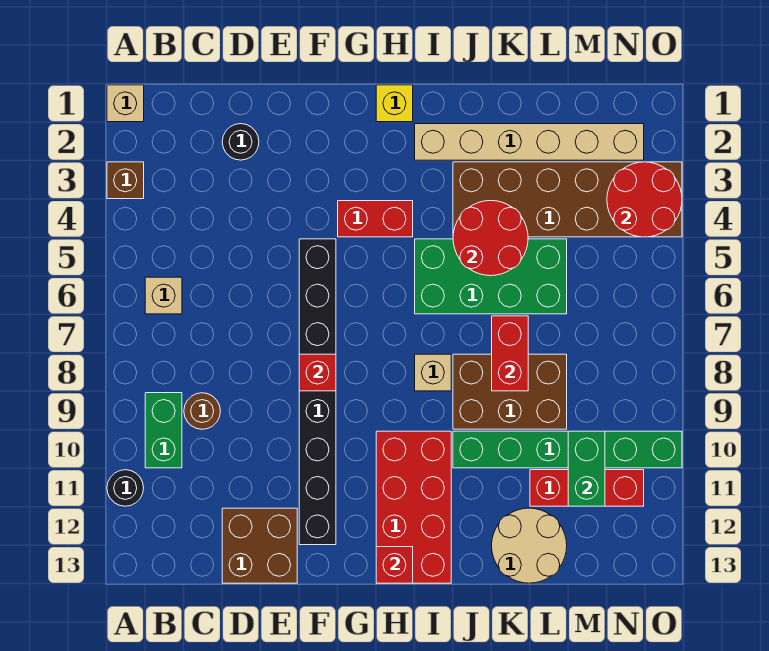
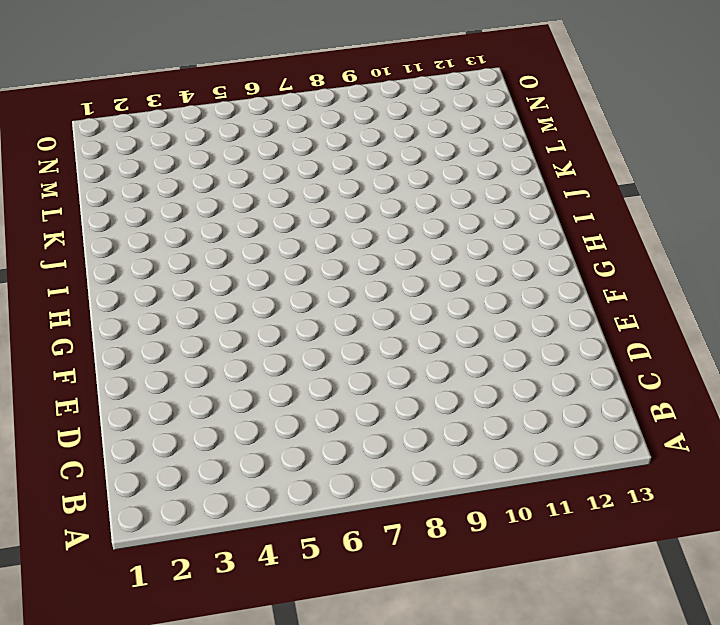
none -> tan brick A1 level 1
none -> brown brick A3 level 1
none -> black round brick A11 level 1

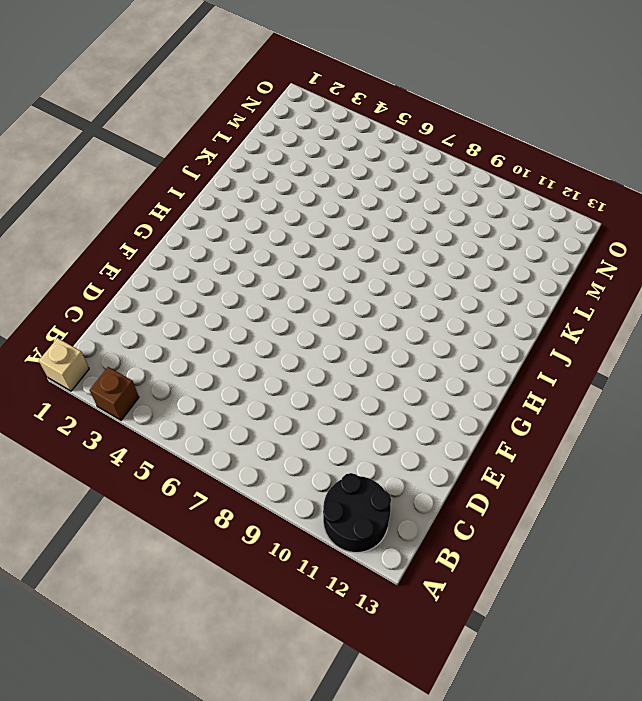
black round brick A11:B12 level 1 -> black round brick A11 level 1
none -> tan brick B6 level 1
none -> green brick B9:B10 level 1
none -> brown round brick C9 level 1

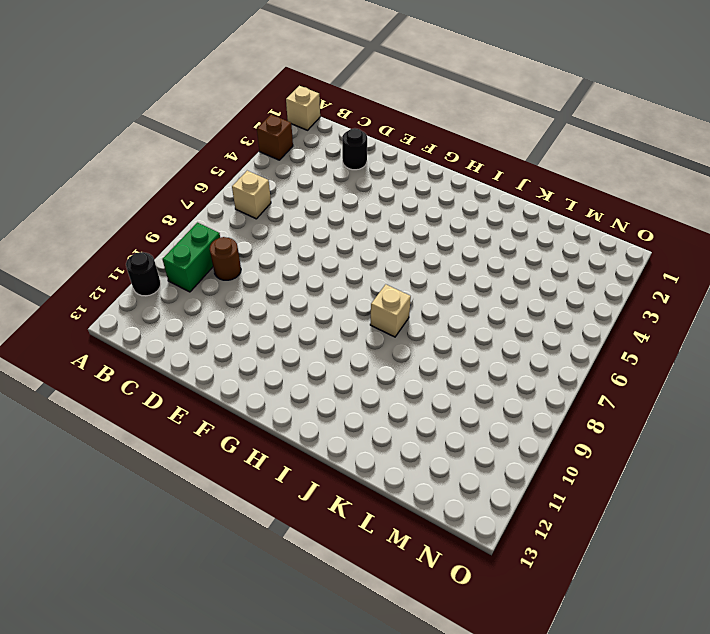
none -> brown brick D12:E13 level 1
none -> black brick F5:F12 level 1
none -> red brick G4:H4 level 1

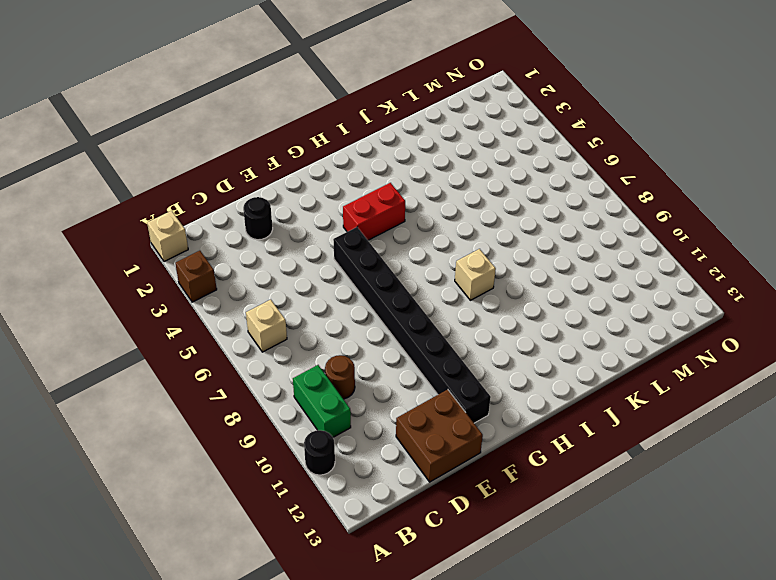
none -> yellow brick H1 level 1
none -> red brick H10:I13 level 1
none -> tan brick I2:N2 level 1

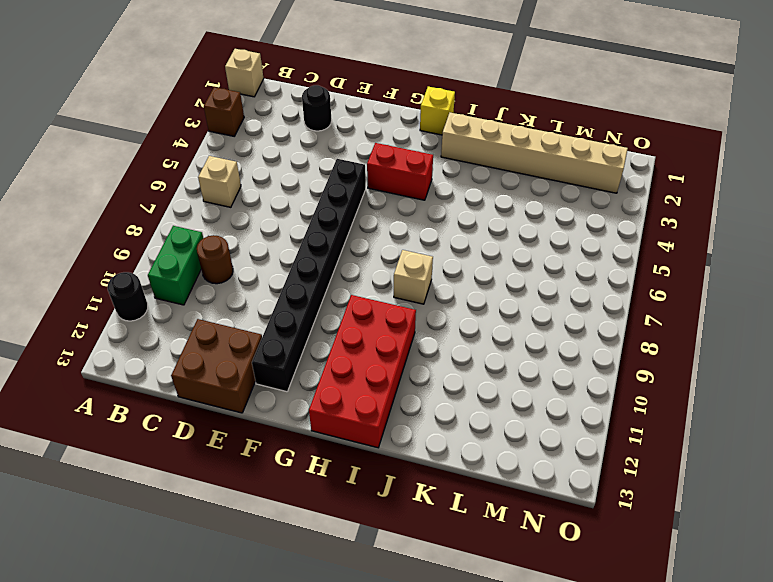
none -> green brick I5:L6 level 1
none -> brown brick J3:O4 level 1
none -> brown brick J8:L9 level 1

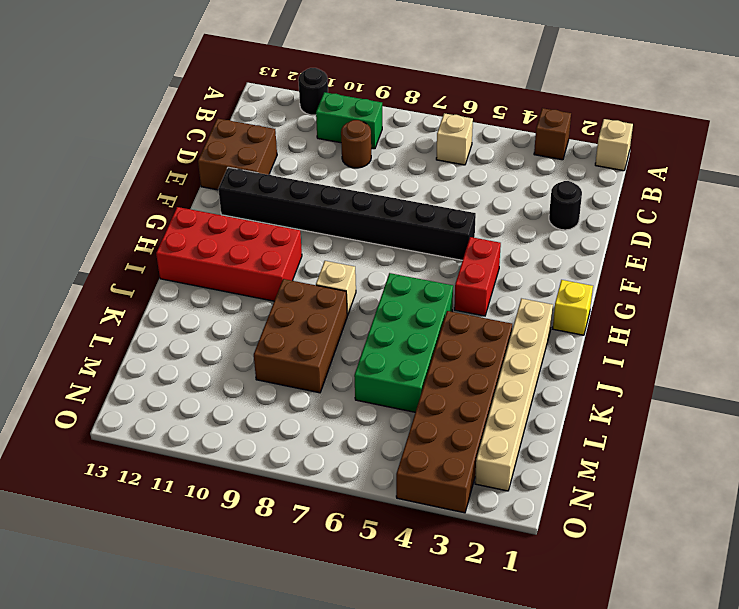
none -> green brick J10:O10 level 1
none -> tan round brick K12:L13 level 1
none -> red brick L11:N11 level 1

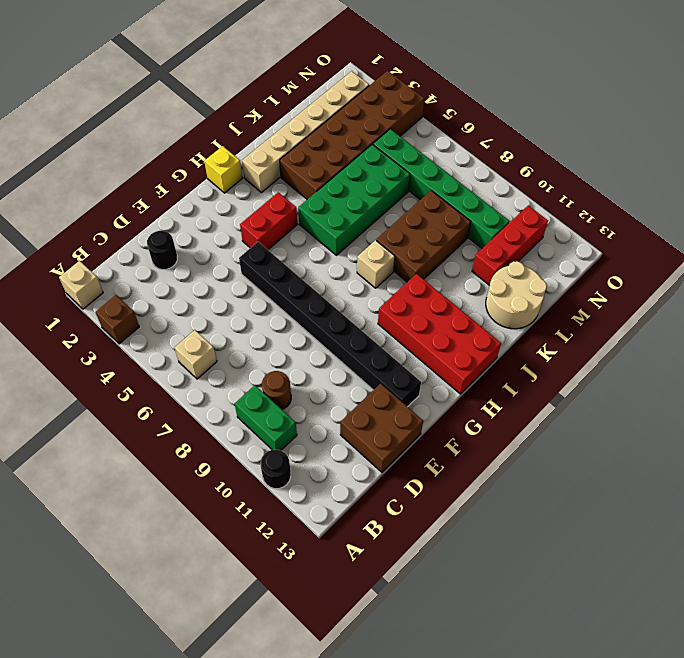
green brick M5:M10 level 1 -> green brick J10:O10 level 1
none -> red brick F8 level 2
none -> red brick H13 level 2
none -> red round brick J4:K5 level 2

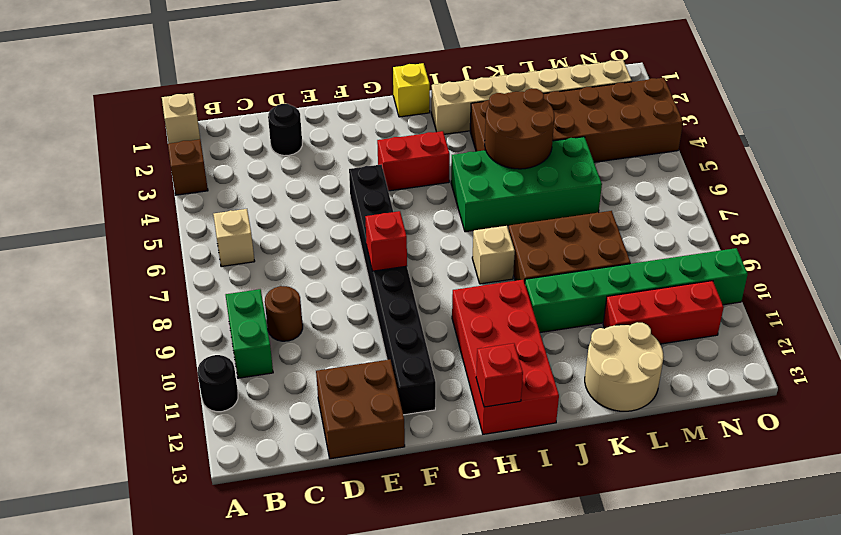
brown round brick J4:K5 level 2 -> red round brick J4:K5 level 2
none -> red brick K7:K8 level 2
none -> green brick M10:M11 level 2
none -> red round brick N3:O4 level 2

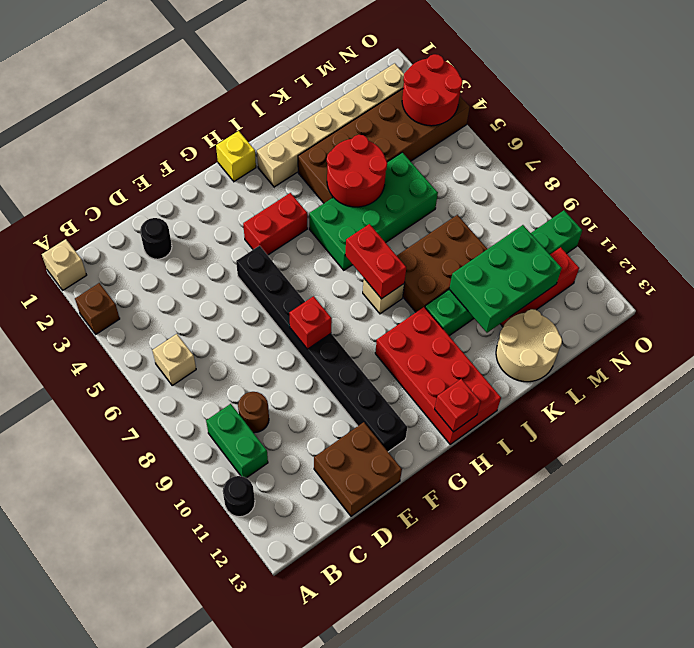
red brick I7:I8 level 2 -> red brick K7:K8 level 2
green brick K10:M11 level 2 -> green brick M10:M11 level 2

